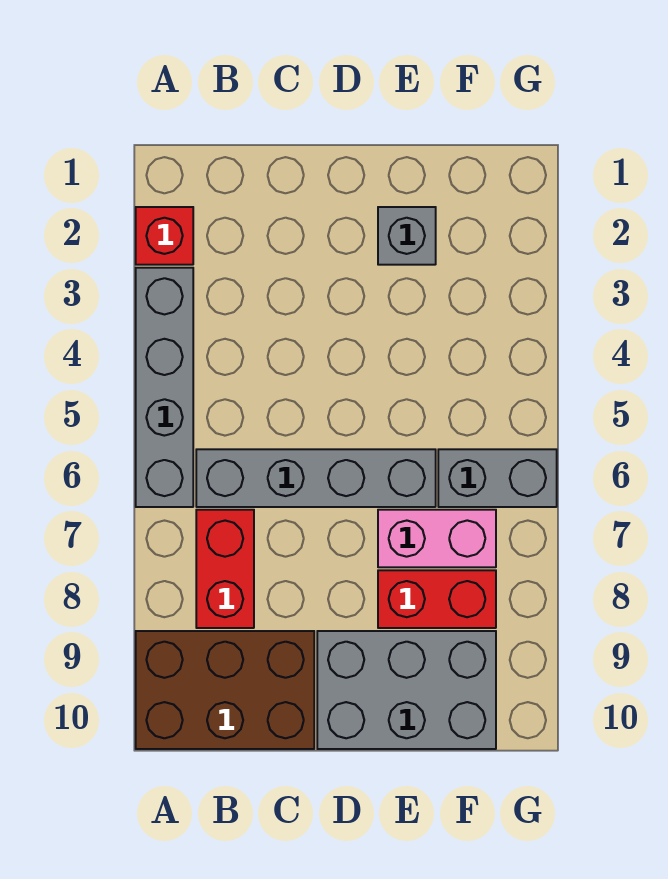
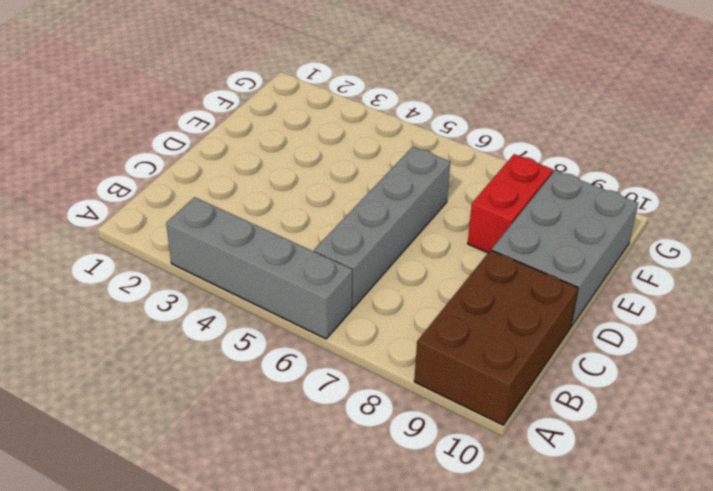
none -> red brick A2 level 1
none -> red brick B7:B8 level 1

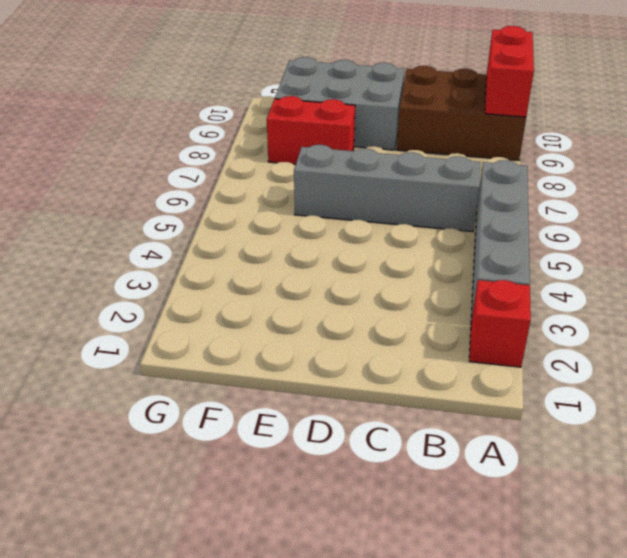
red brick A9:A10 level 2 -> red brick B7:B8 level 1
none -> grey brick E2 level 1
none -> pink brick E7:F7 level 1

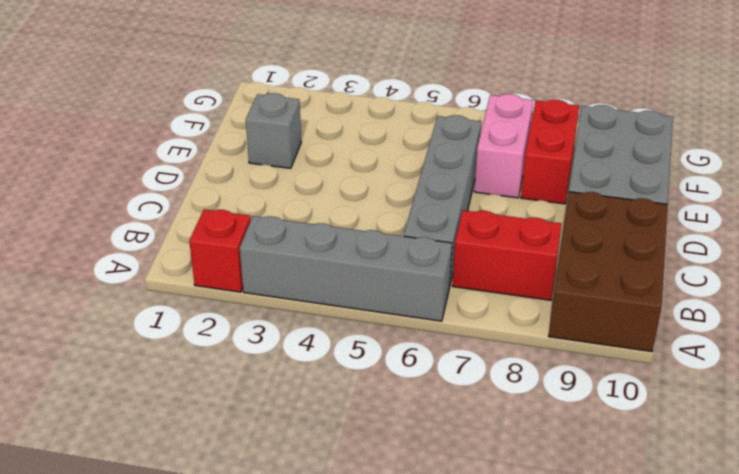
none -> grey brick F6:G6 level 1

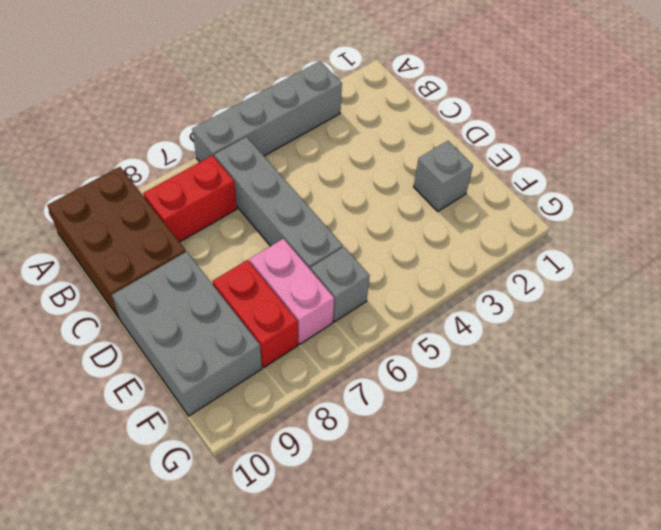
grey brick F6 level 1 -> grey brick F6:G6 level 1
none -> red brick A2 level 1

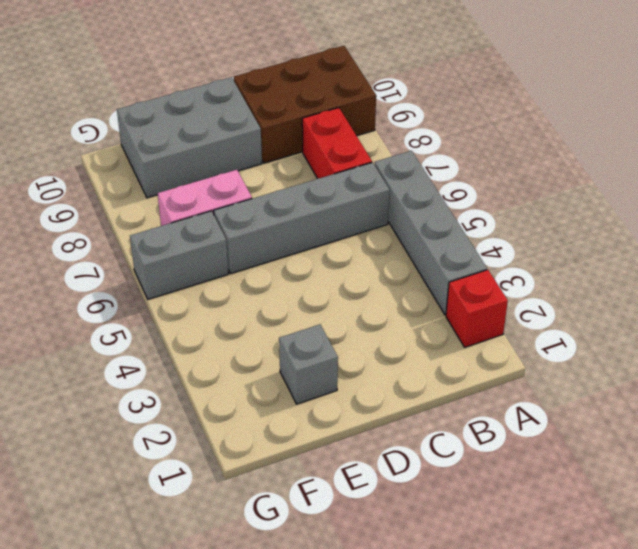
none -> red brick E8:F8 level 1

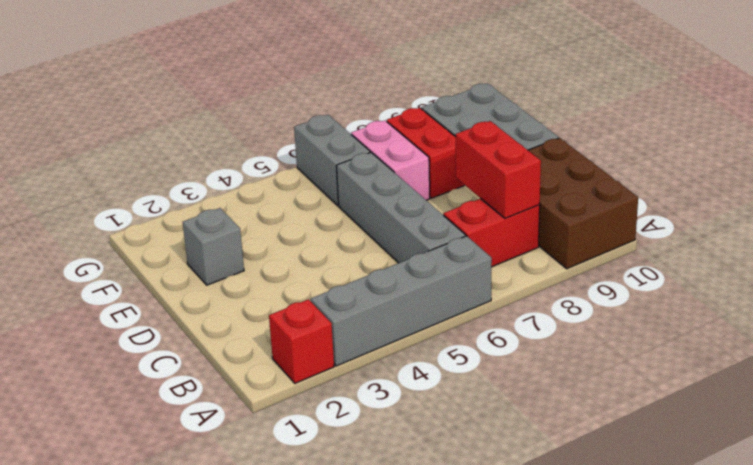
red brick B8:C8 level 2 -> none

